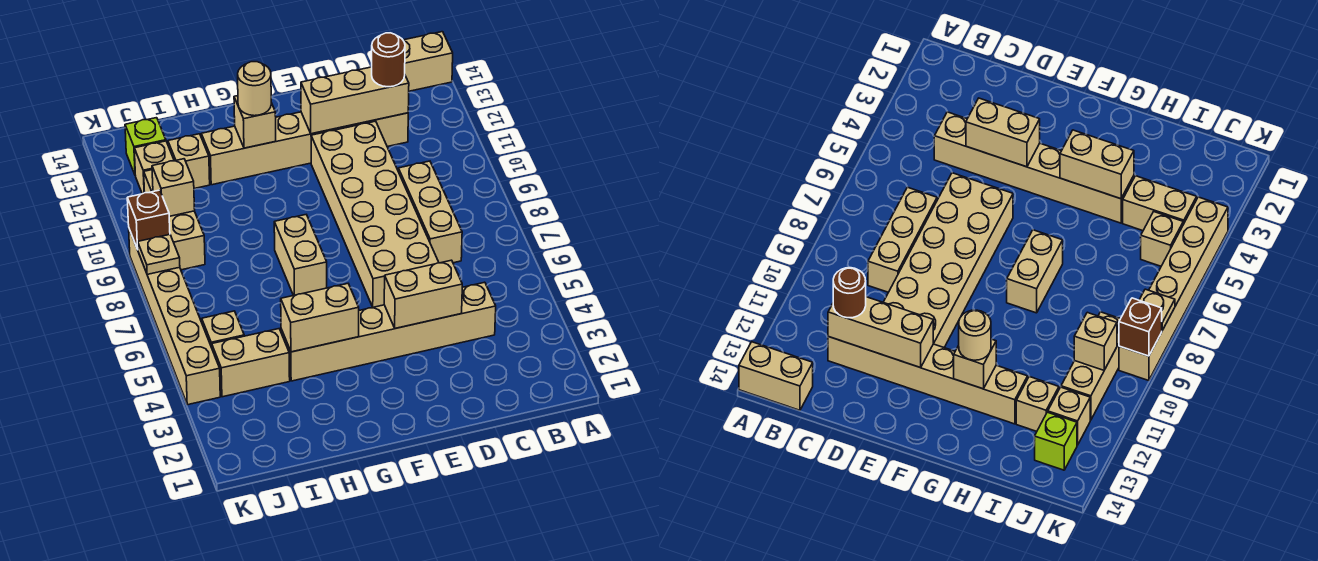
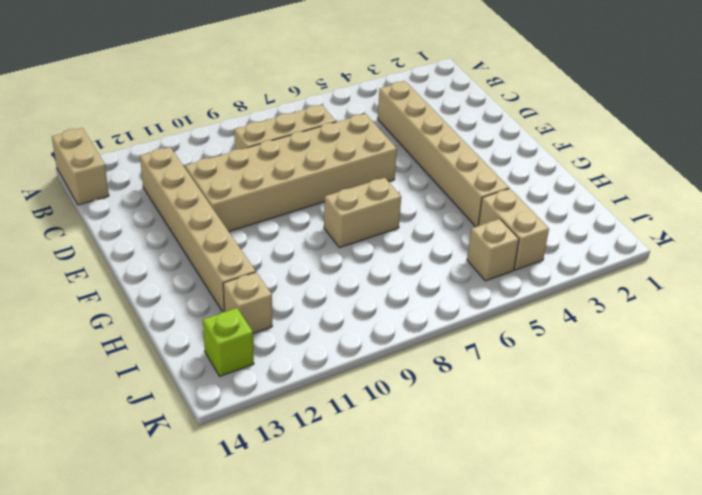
none -> tan brick J9:J11 level 1
none -> tan brick J12 level 1
none -> tan brick K4:K9 level 1

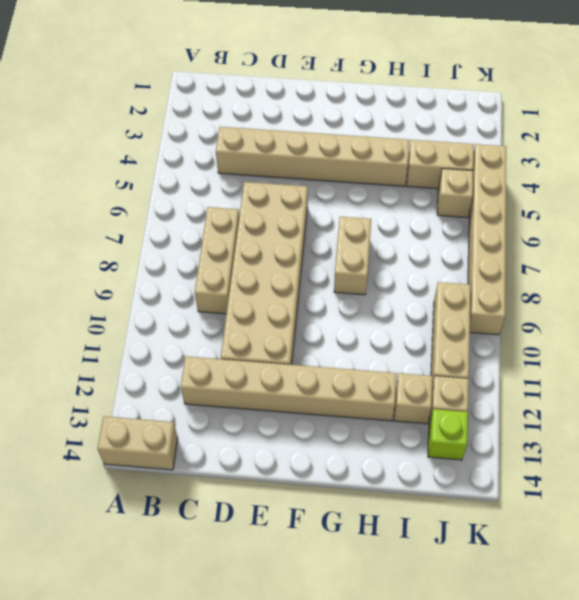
none -> tan brick C12:E12 level 2
none -> tan brick D4:E4 level 2
none -> tan brick G4:H4 level 2

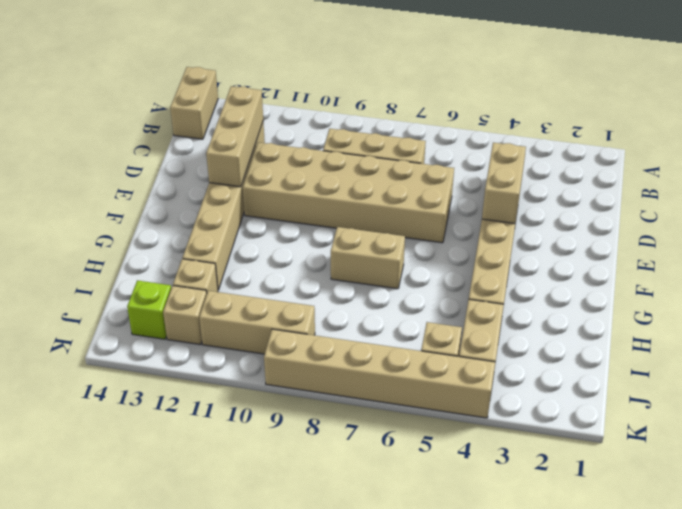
none -> tan brick G4:H4 level 2
none -> tan brick G12 level 2
none -> tan brick J10 level 2

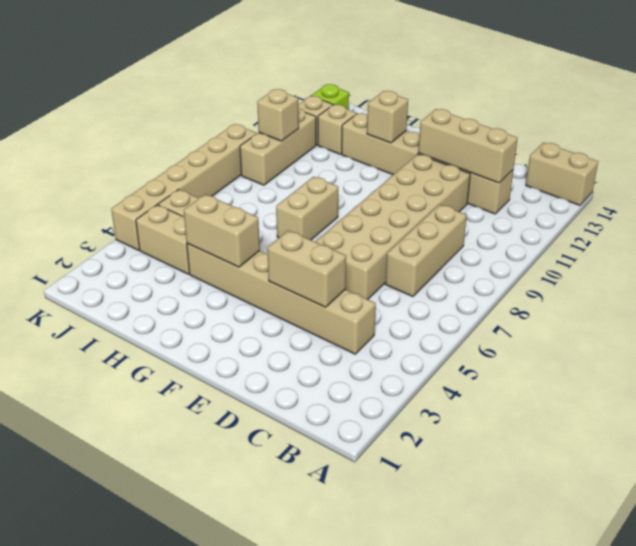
none -> tan plate K8 level 2
none -> brown brick K9 level 2
none -> brown round brick C12 level 3

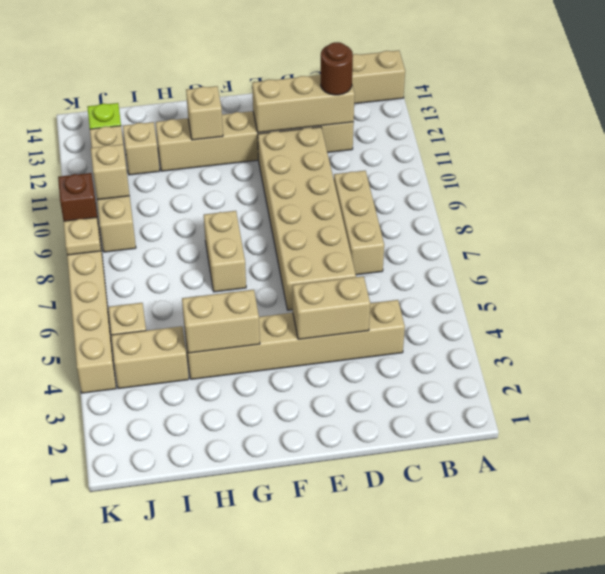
none -> tan round brick G12 level 3

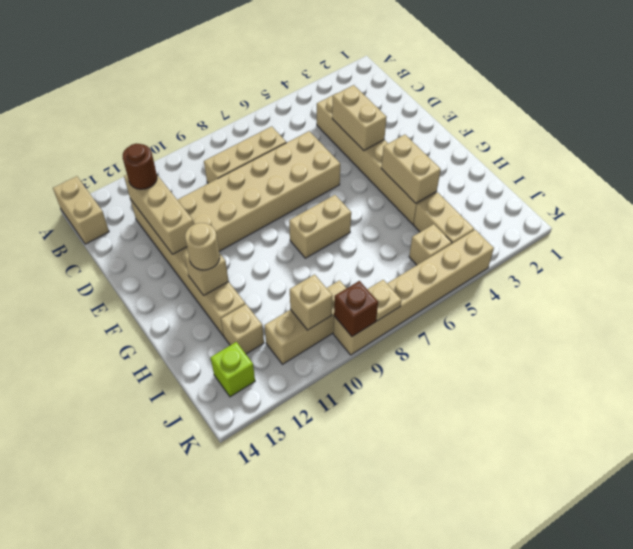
none -> tan brick J12 level 1

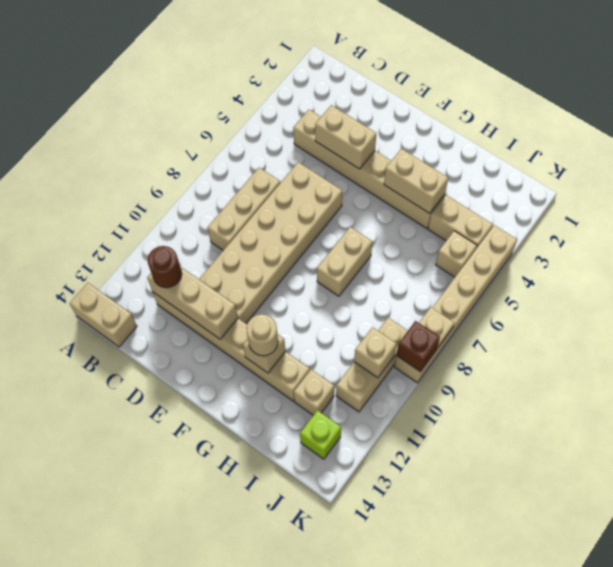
none -> tan brick J12 level 1

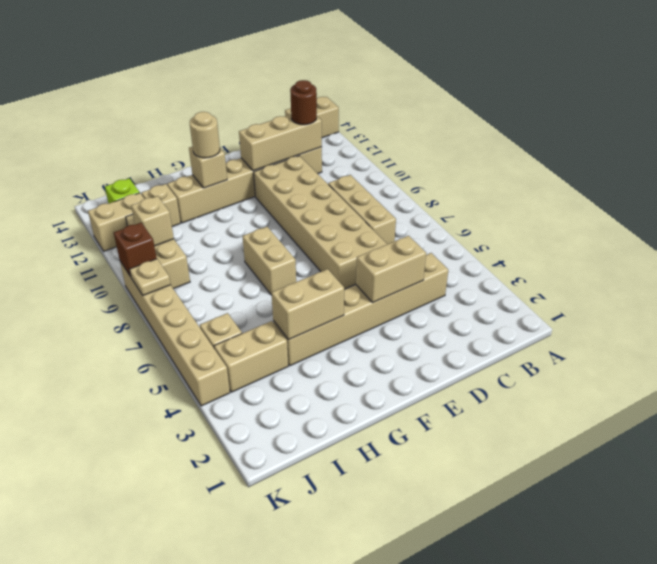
tan brick J12:K12 level 1 -> tan brick J12 level 1

